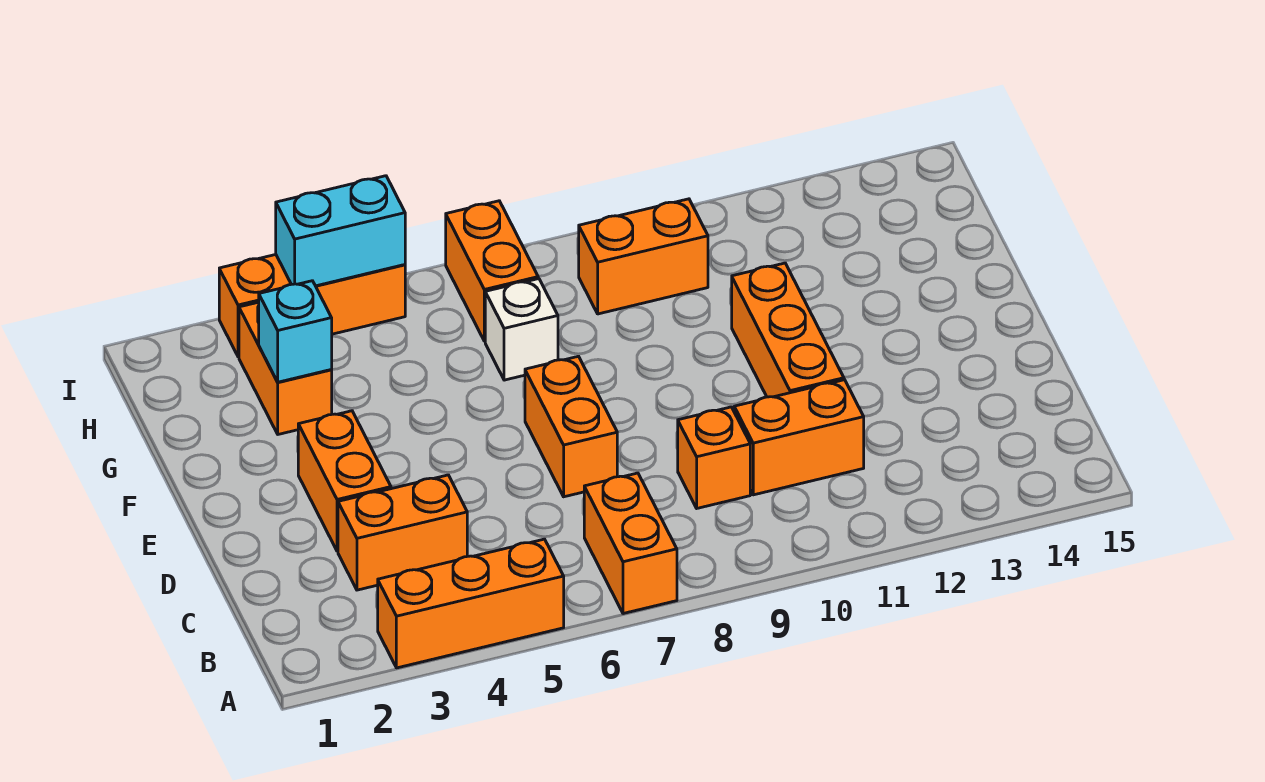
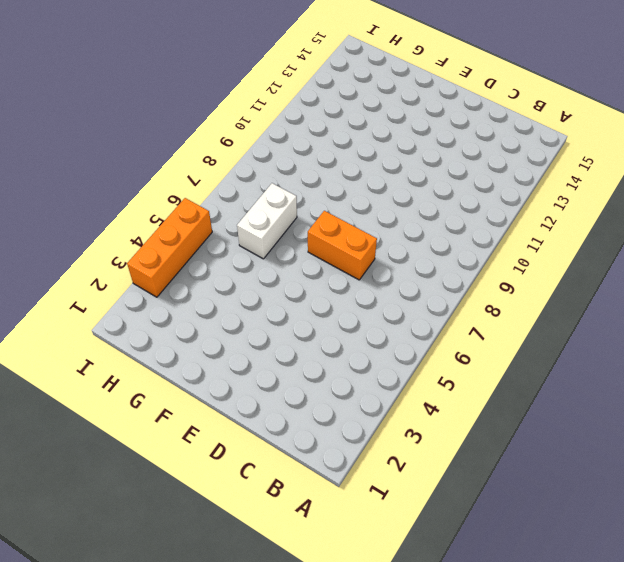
white brick G6:G7 level 1 -> white brick G7 level 1
none -> orange brick A3:A5 level 1
none -> orange brick A7:B7 level 1
none -> orange brick C3:C4 level 1

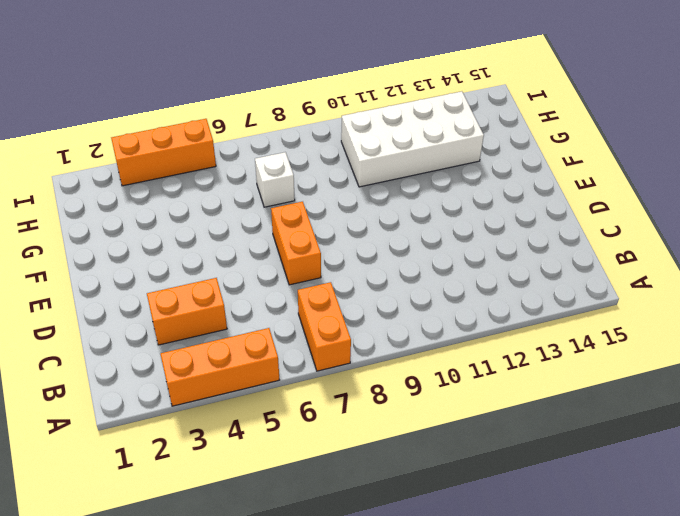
white brick G10:H13 level 1 -> orange brick H9:H10 level 1
none -> orange brick C9 level 1
none -> orange brick C10:C11 level 1
none -> orange brick D3:E3 level 1

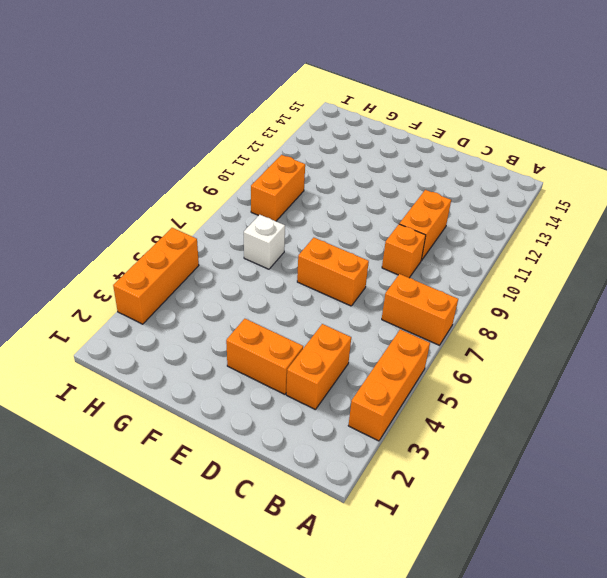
none -> orange brick D11:F11 level 1
none -> orange brick G3:H3 level 1
none -> orange brick H7:I7 level 1

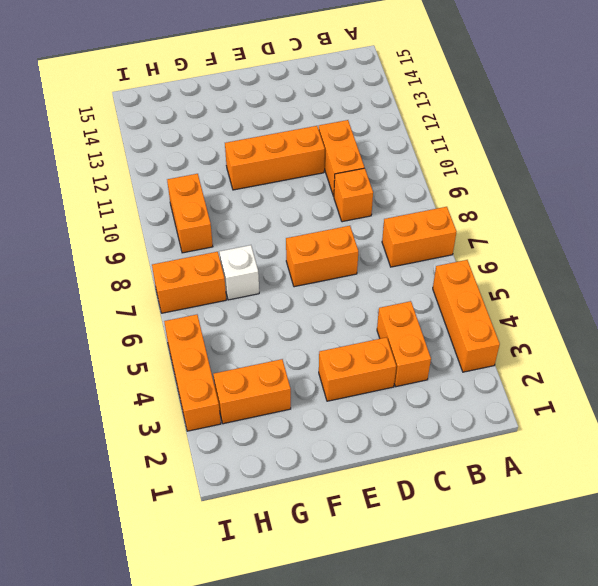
none -> cyan brick G3 level 2
none -> cyan brick I4:I5 level 2

